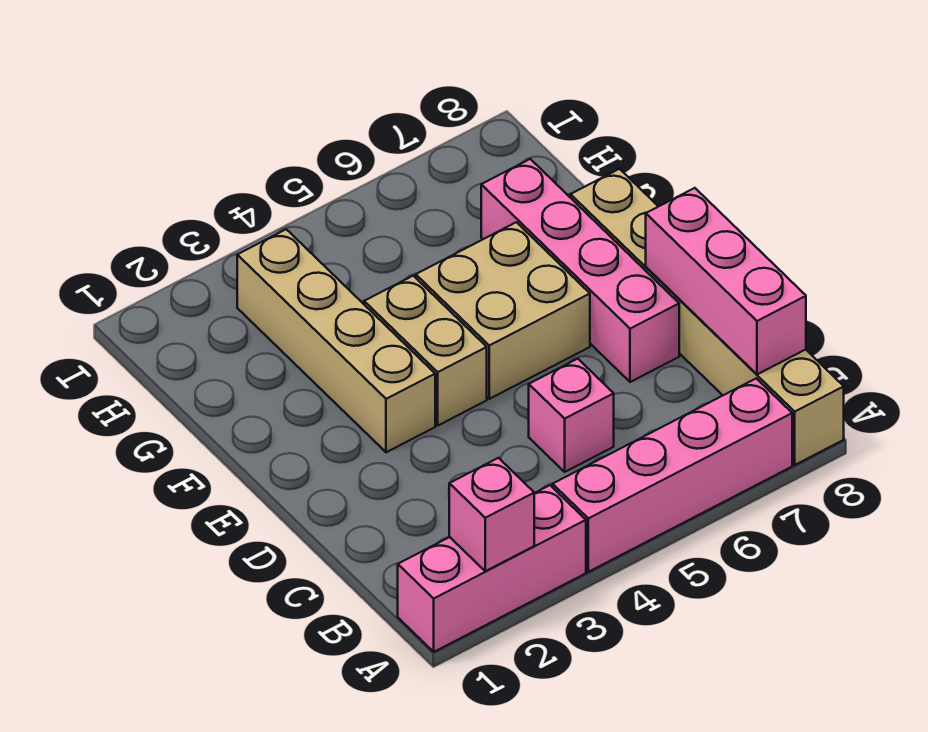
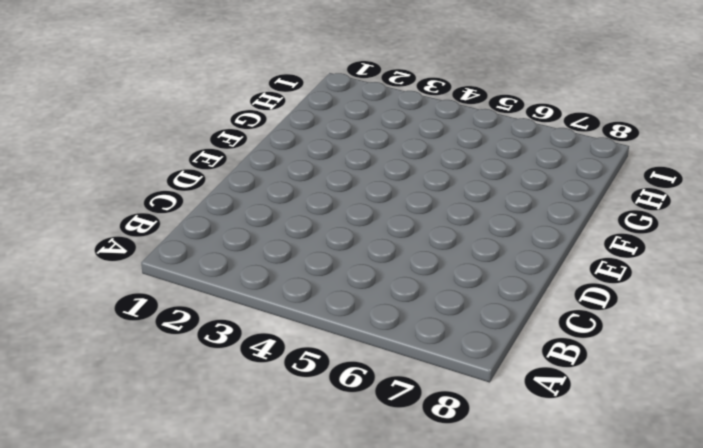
none -> pink brick A1:A3 level 1
none -> pink brick A4:A7 level 1

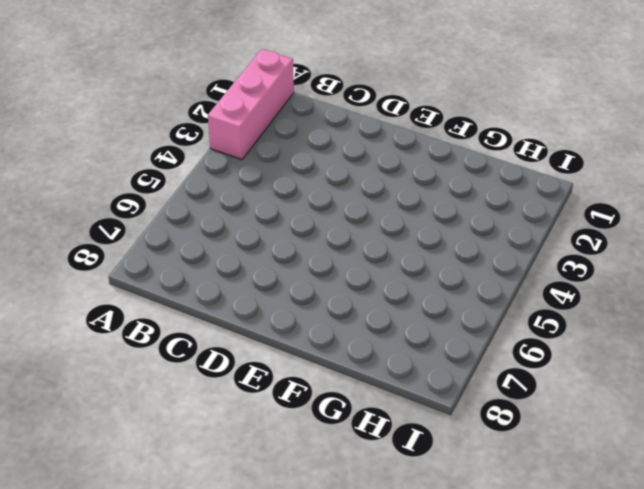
none -> pink brick A4:A7 level 1
none -> tan brick A8:F8 level 1

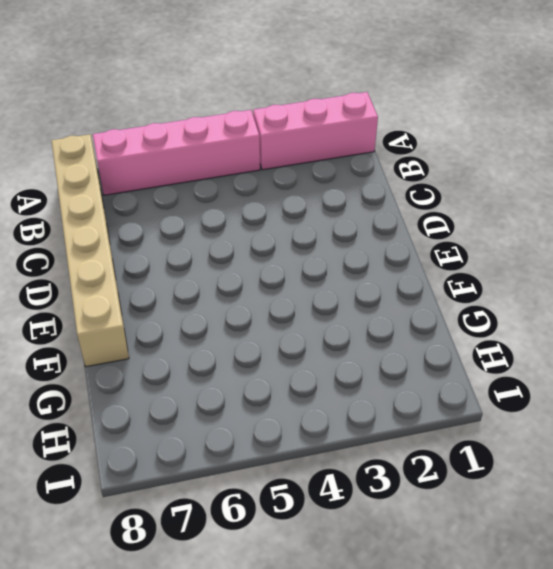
none -> pink brick C5 level 1
none -> pink brick D7:G7 level 1

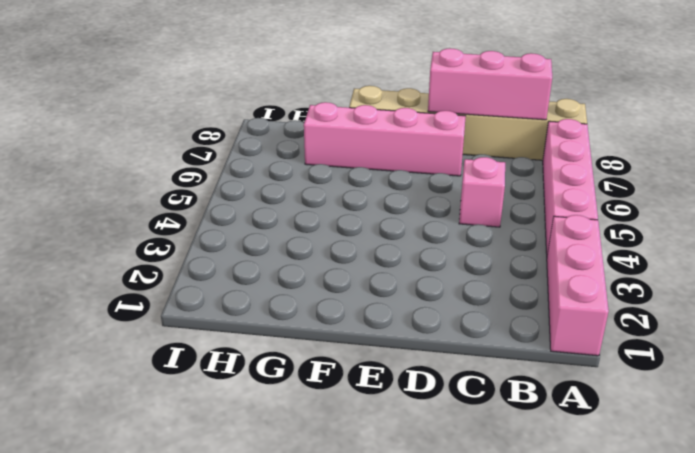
none -> tan brick E3:H3 level 1
none -> tan brick E4:F4 level 1

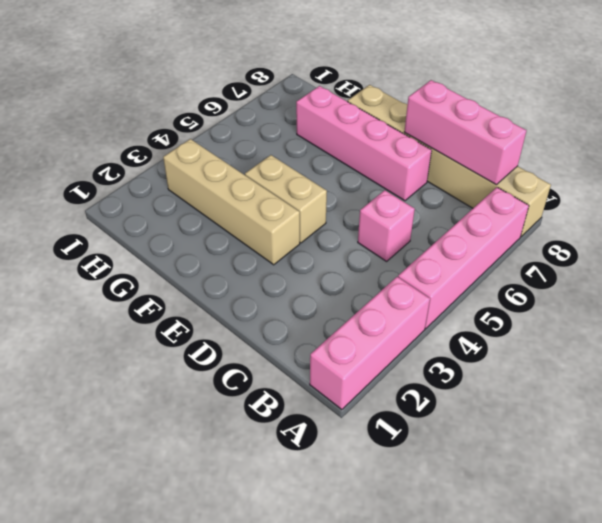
none -> tan brick E5:F6 level 1
none -> pink brick A2 level 2

